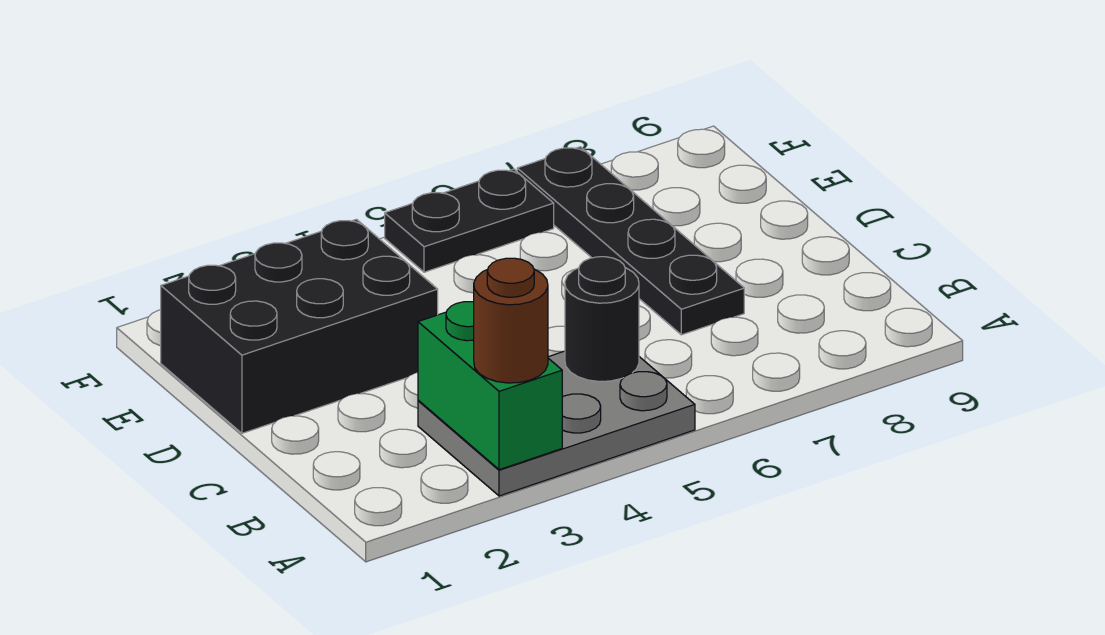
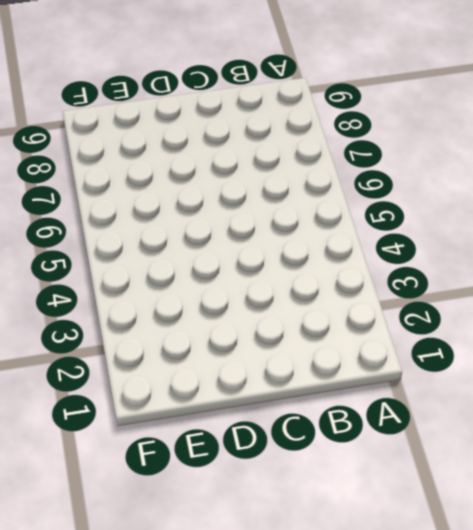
none -> grey plate A3:B5 level 1
none -> black plate C7:F7 level 1

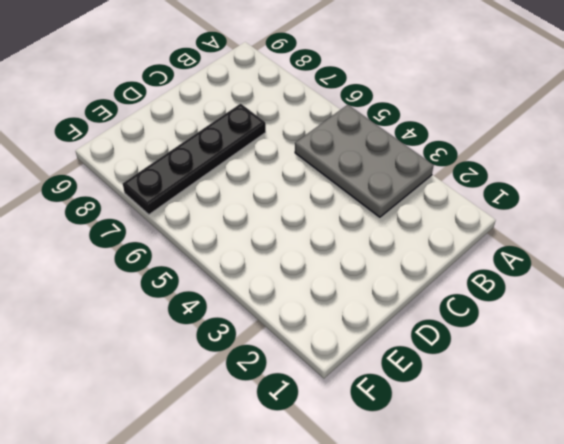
none -> black brick D1:E3 level 1
none -> black plate F5:F6 level 1

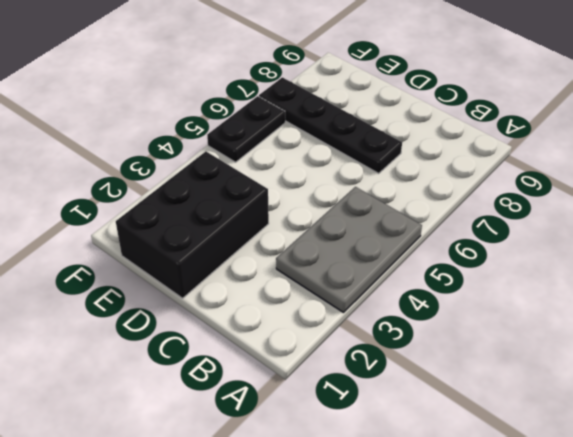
none -> green brick A3:B3 level 2
none -> black round brick B5 level 2

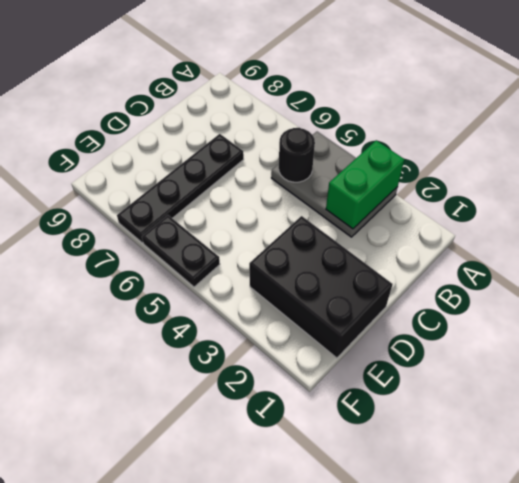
none -> brown round brick A3 level 3

